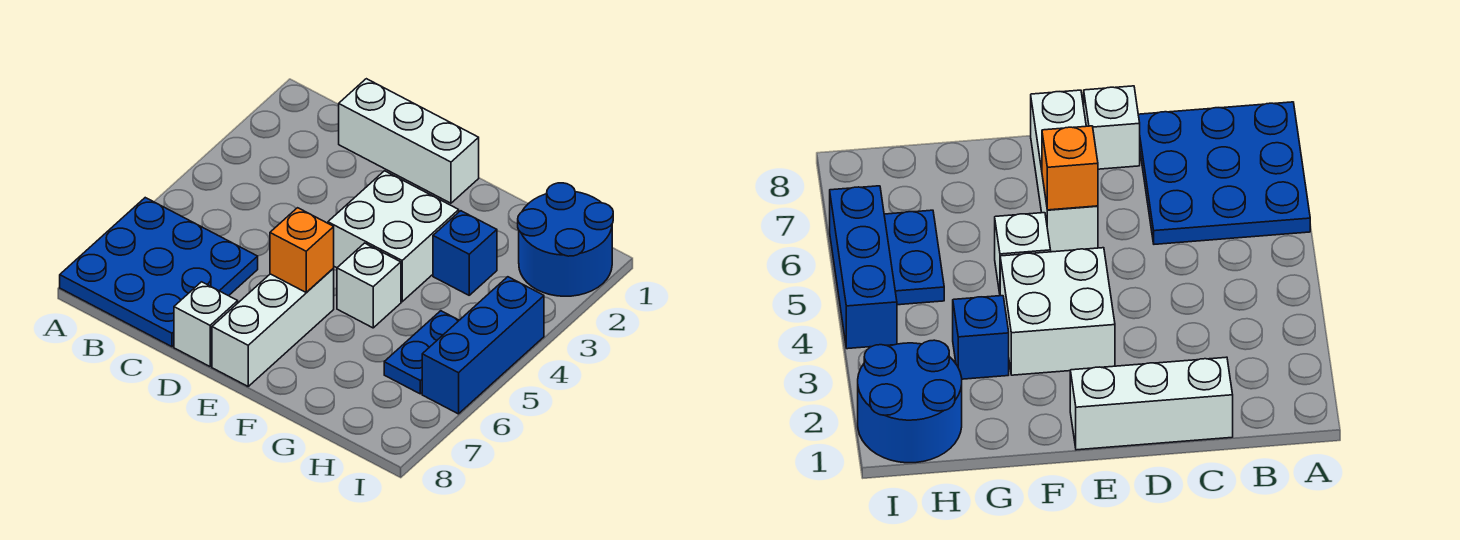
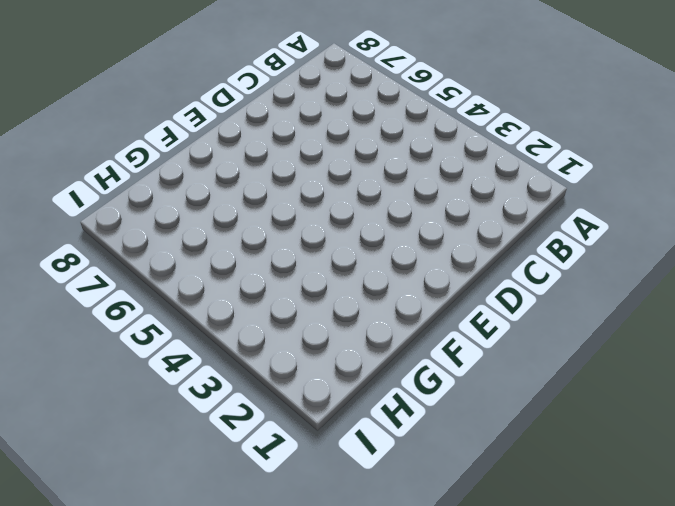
none -> blue plate A6:C8 level 1
none -> white brick C1:E1 level 1

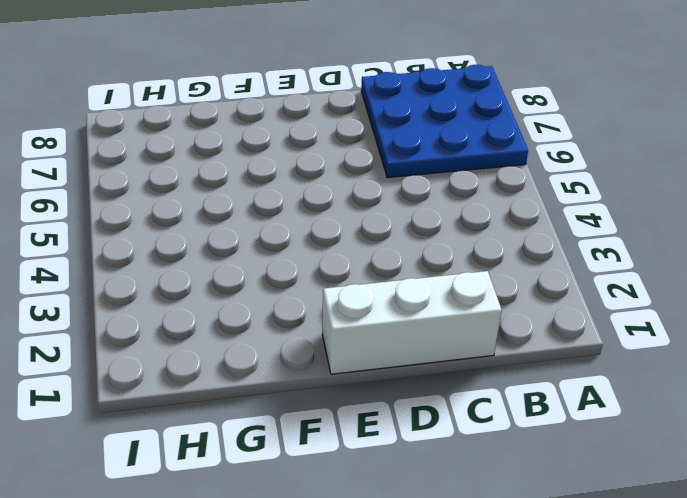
none -> white brick D8 level 1
none -> white brick E3:F4 level 1

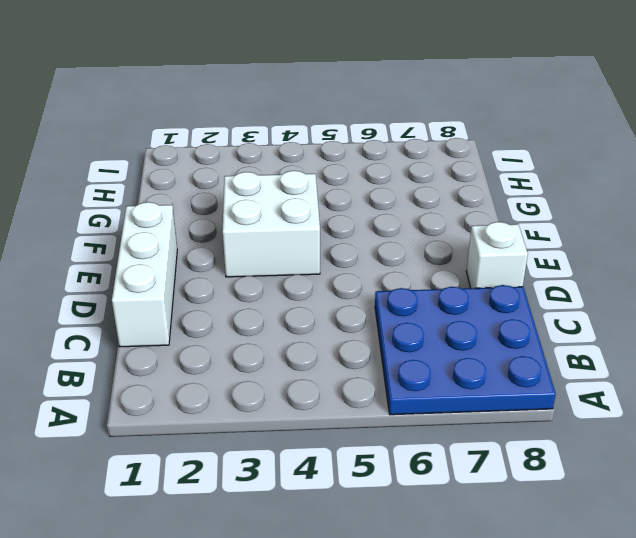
none -> white brick E6:E8 level 1
none -> white brick F5 level 1

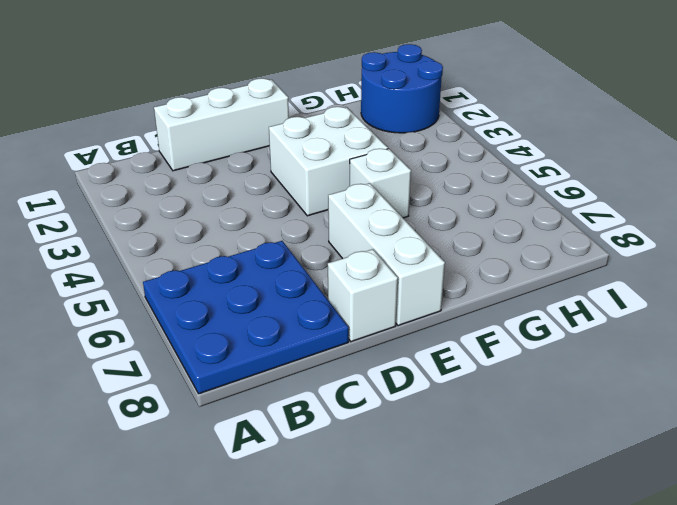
none -> blue brick G3 level 1
none -> blue plate H5:H6 level 1

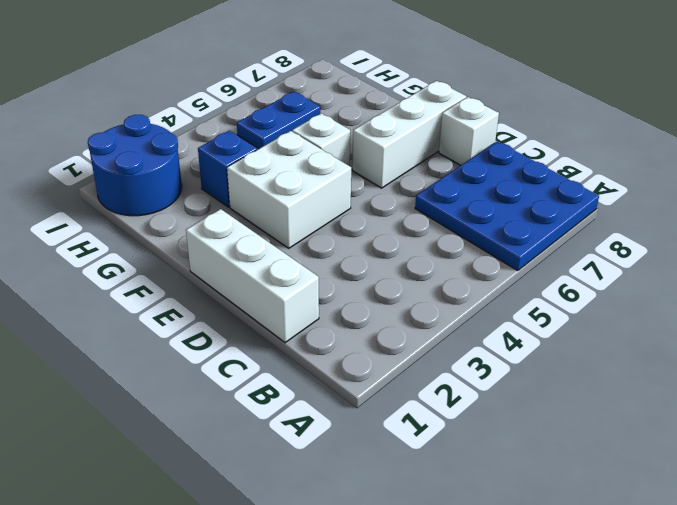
none -> blue brick I4:I6 level 1
none -> orange brick E6 level 2

